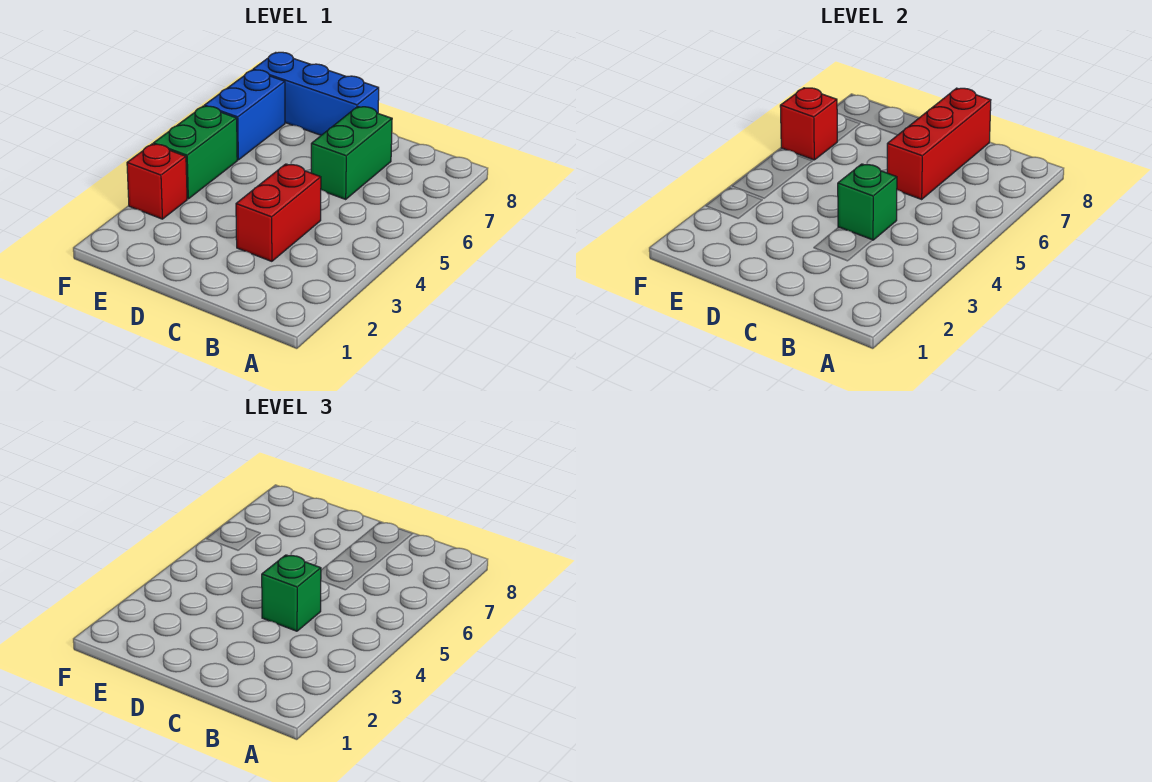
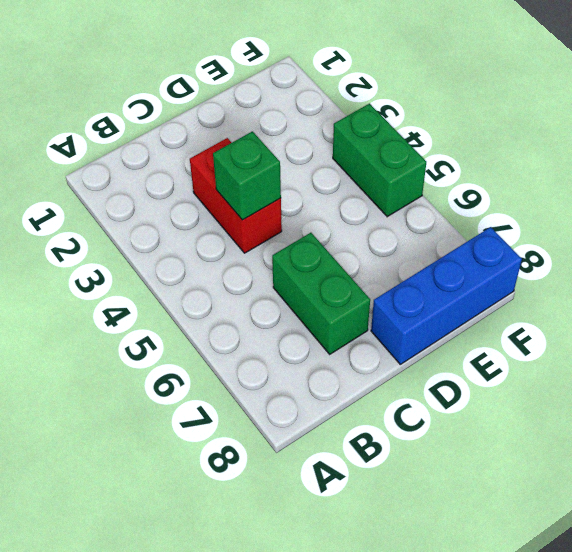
none -> red brick F3 level 1
none -> blue brick F6:F7 level 1

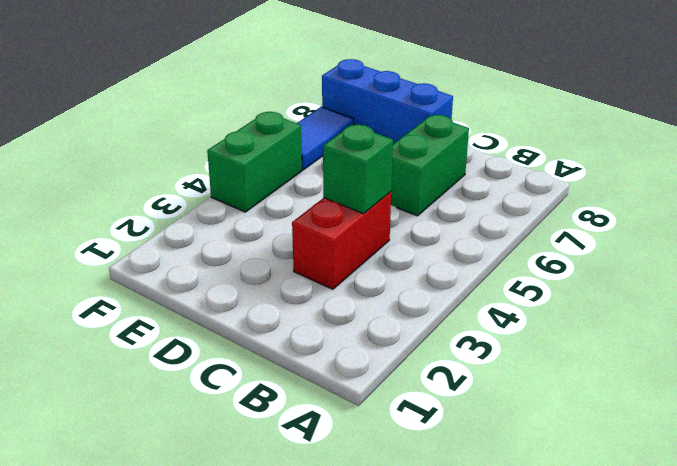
blue tile F6:F7 level 1 -> blue brick F6:F7 level 1
none -> red brick F3 level 1
none -> red brick C6:C8 level 2

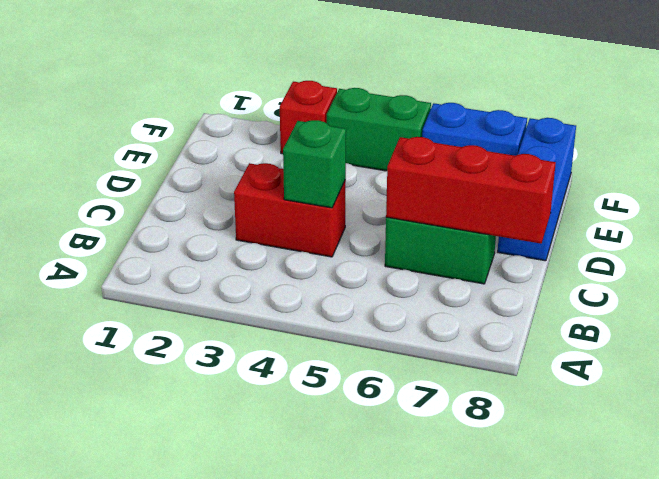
none -> red brick F6 level 2
none -> green brick C4 level 3

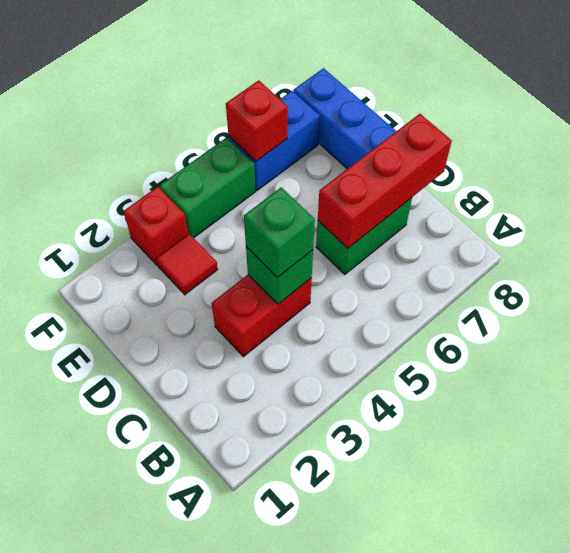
red tile E3 level 1 -> none

